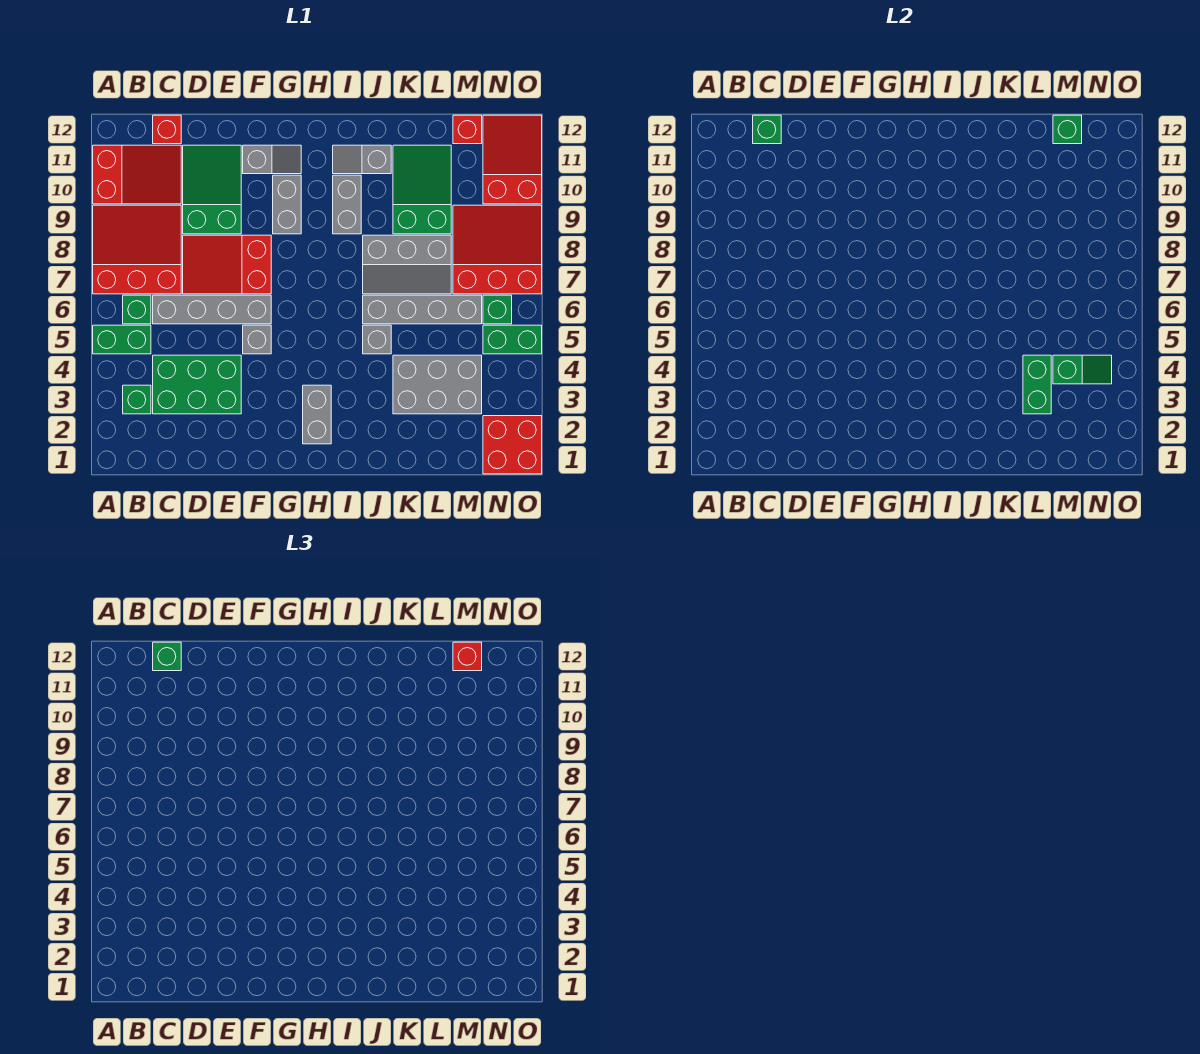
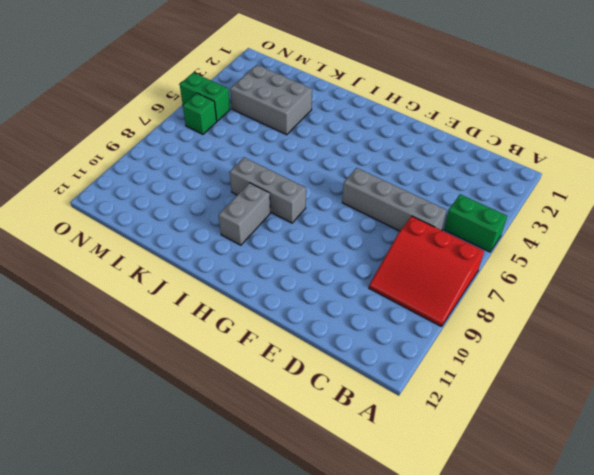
grey brick H8:J8 level 1 -> grey slope J7:L8 level 1 top 8
none -> red slope A10:C11 level 1 top A
none -> green brick B3 level 1
none -> green brick B6 level 1
none -> green brick C3:E4 level 1

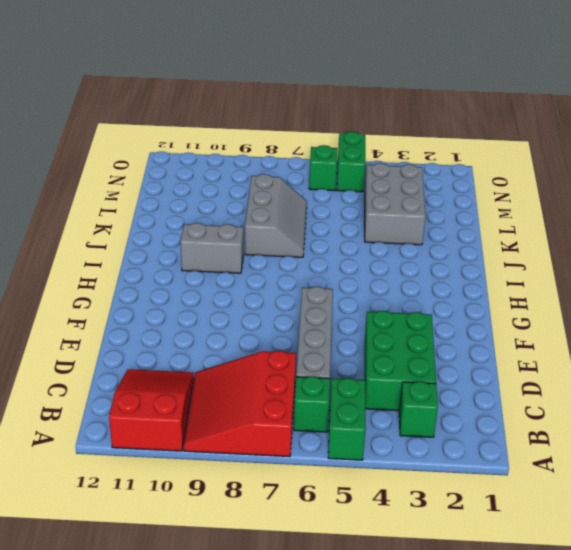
none -> red brick C12 level 1
none -> red slope D7:F8 level 1 top F
none -> green slope D9:E11 level 1 top 9
none -> grey brick F5 level 1

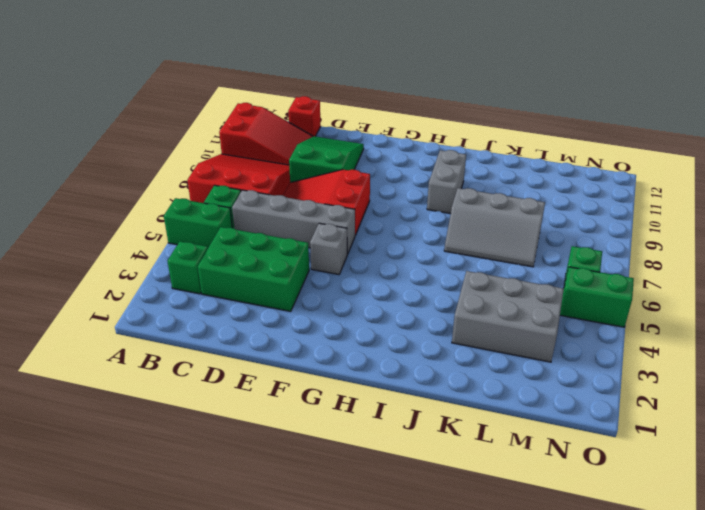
none -> grey slope F11:G11 level 1 top F
none -> grey brick G9:G10 level 1
none -> grey brick H2:H3 level 1
none -> grey slope I11:J11 level 1 top J

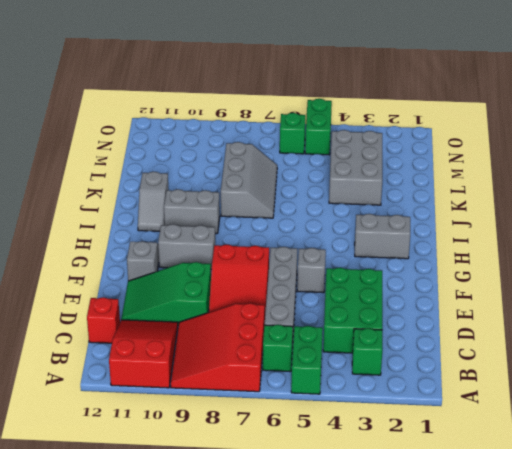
none -> grey brick J5 level 1
none -> grey brick J6:M6 level 1
none -> green slope K9:L11 level 1 top 9
none -> red slope M7:O9 level 1 top 7

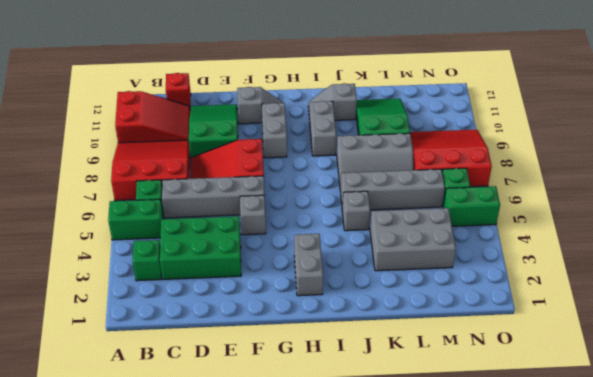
none -> red brick M12 level 1
none -> red brick N1:O2 level 1
none -> red slope N10:O12 level 1 top 10
none -> green brick C12 level 2

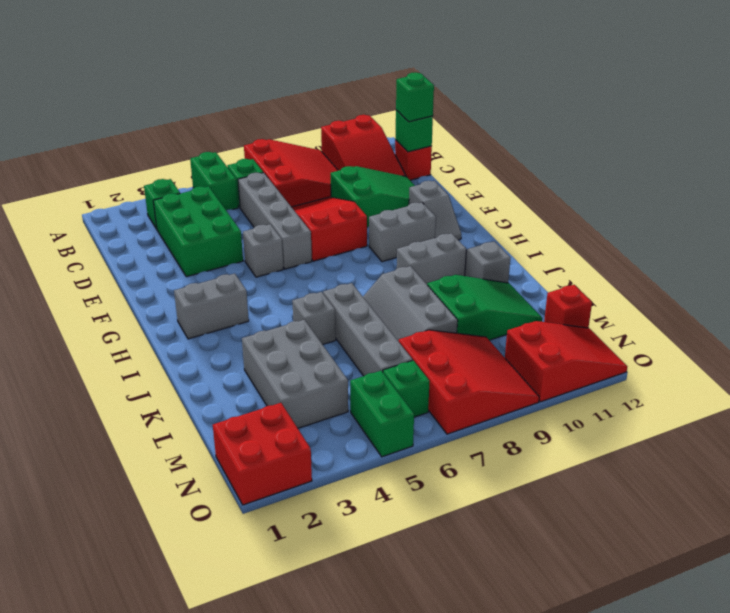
none -> green brick L3:L4 level 2
none -> green slope M4:N4 level 2 top M
none -> green brick M12 level 2
none -> red brick M12 level 3

